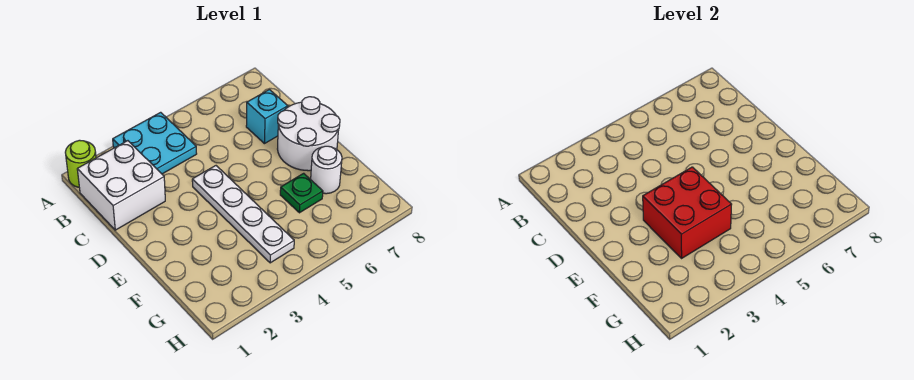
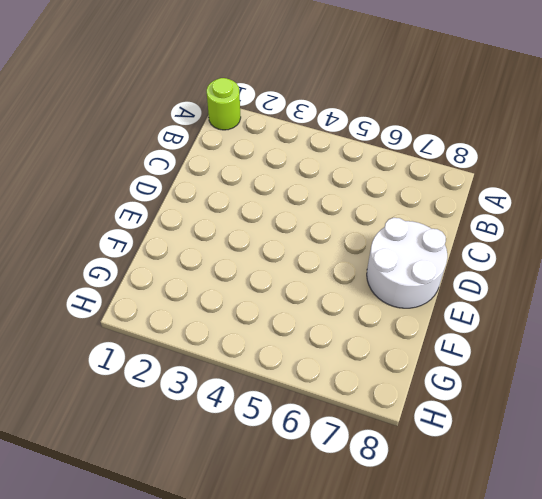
none -> cyan plate A3:B4 level 1
none -> white brick B1:C2 level 1

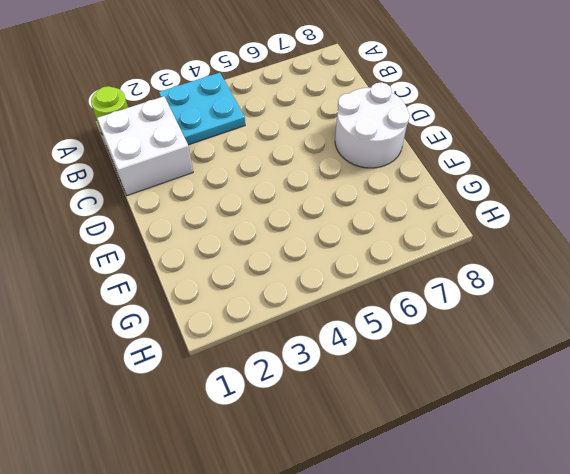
none -> cyan brick C7 level 1
none -> white plate D4:G4 level 1

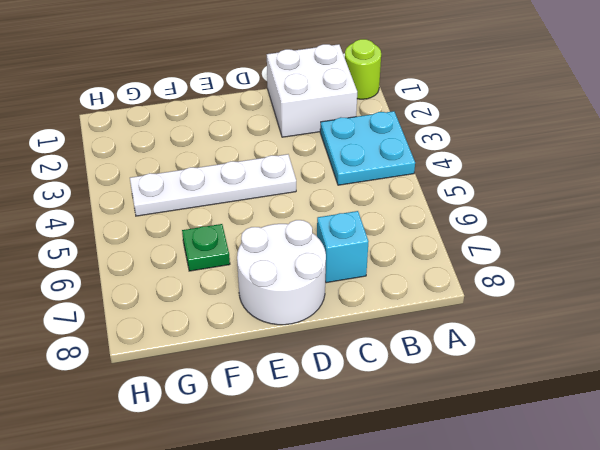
none -> white round brick F7 level 1
none -> red brick E3:F4 level 2

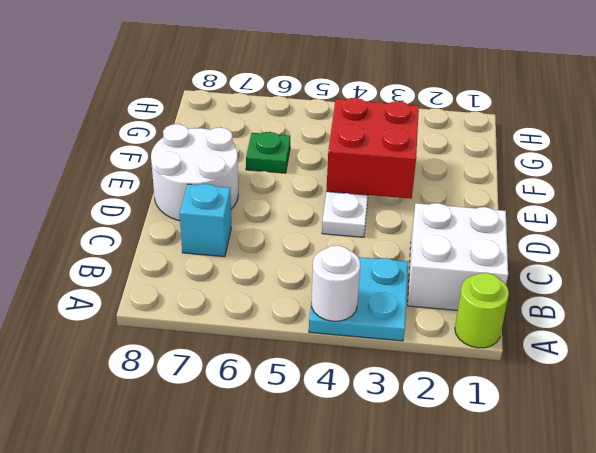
white round brick A4 level 2 -> white round brick F7 level 1

